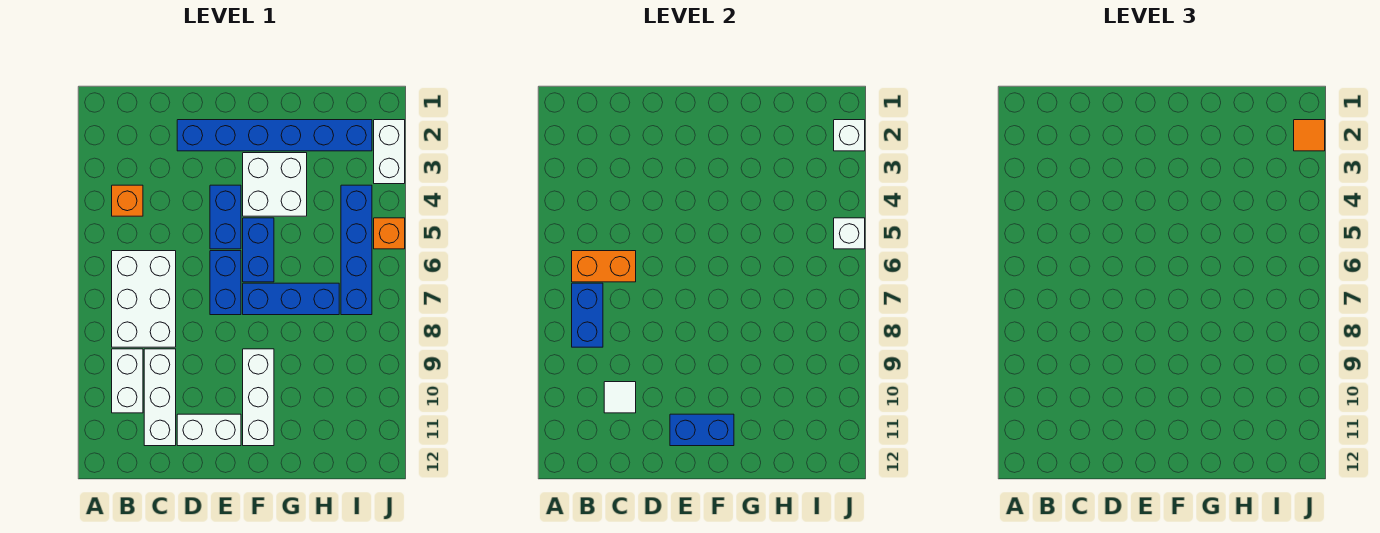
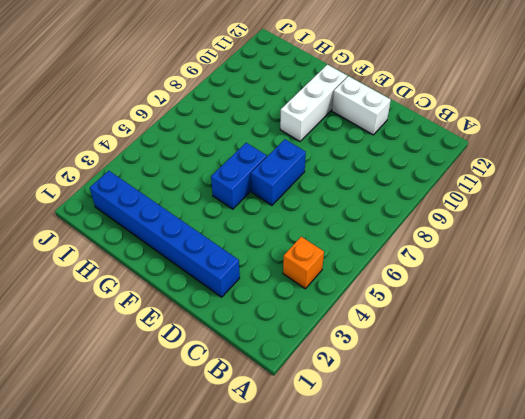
none -> white brick B6:C8 level 1
none -> white brick B9:B10 level 1
none -> white brick C9:C11 level 1

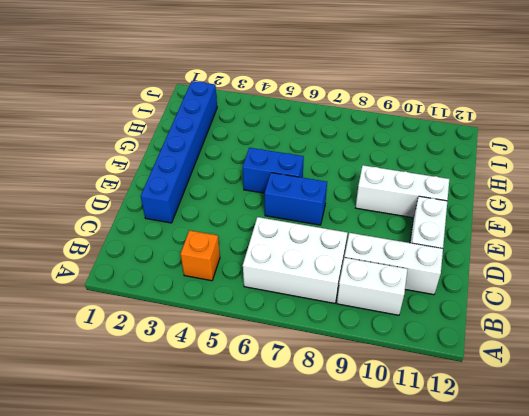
none -> blue brick E4:E5 level 1
none -> white brick F3:G4 level 1
none -> blue brick F7:H7 level 1

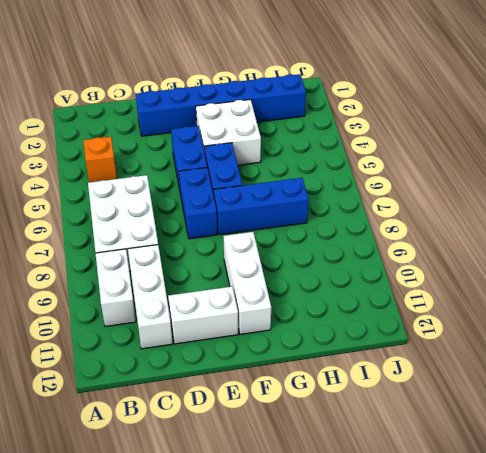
none -> blue brick I4:I7 level 1
none -> white brick J2:J3 level 1
none -> orange brick J5 level 1

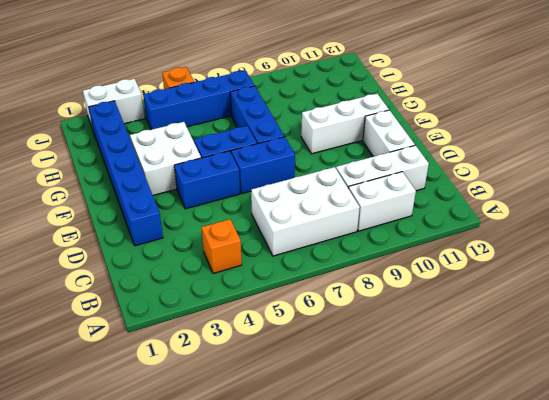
none -> orange brick B6:C6 level 2
none -> blue brick B7:B8 level 2
none -> white tile C10 level 2

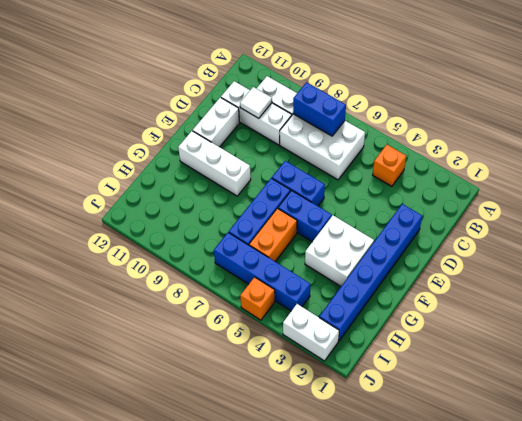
orange brick G6:H6 level 1 -> orange brick B6:C6 level 2
none -> blue brick E4:E5 level 1
none -> blue brick E11:F11 level 2
none -> white brick J2 level 2

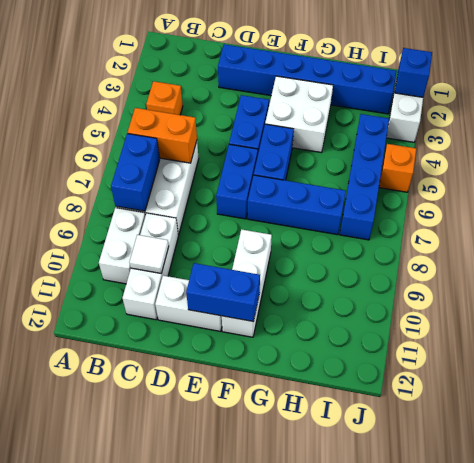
blue brick J2 level 2 -> white brick J2 level 2
none -> white brick J5 level 2
none -> orange tile J2 level 3

